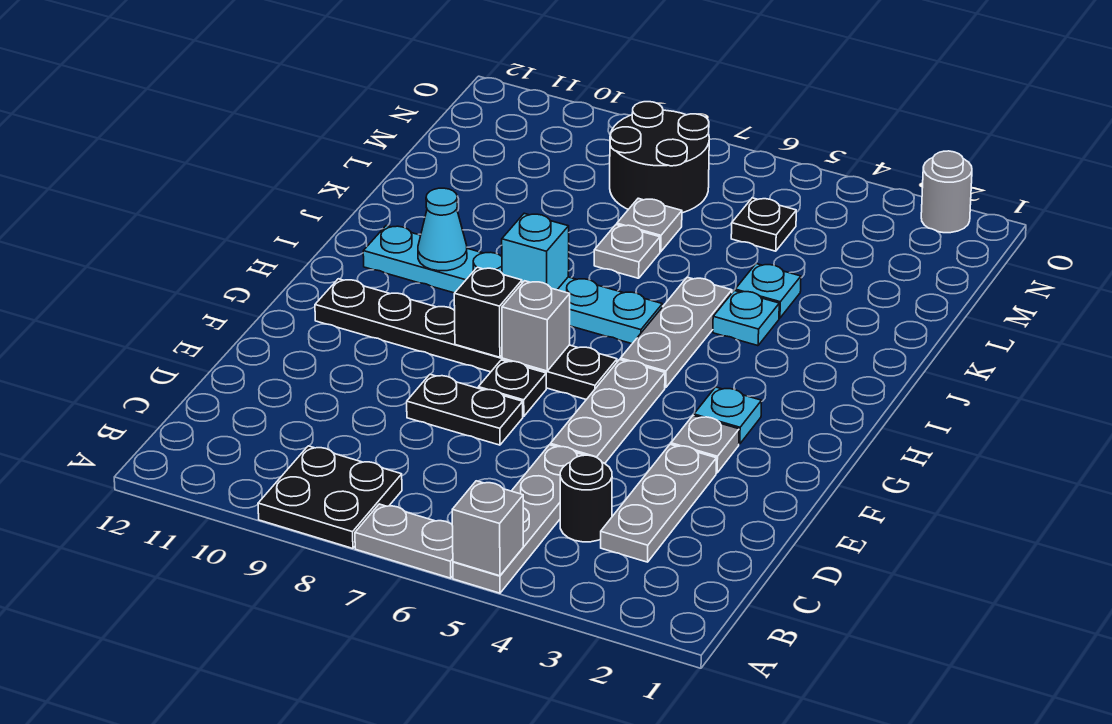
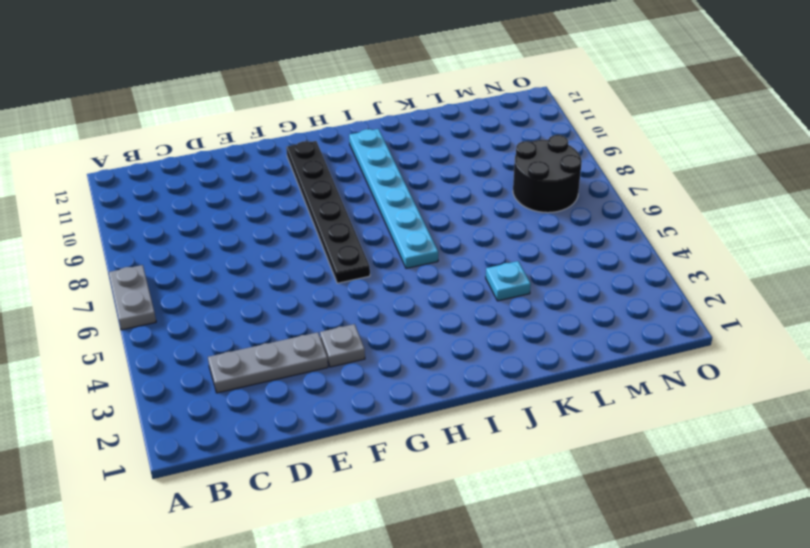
none -> grey plate A5:D5 level 1
none -> black plate A8:B9 level 1
none -> black round brick C4 level 1

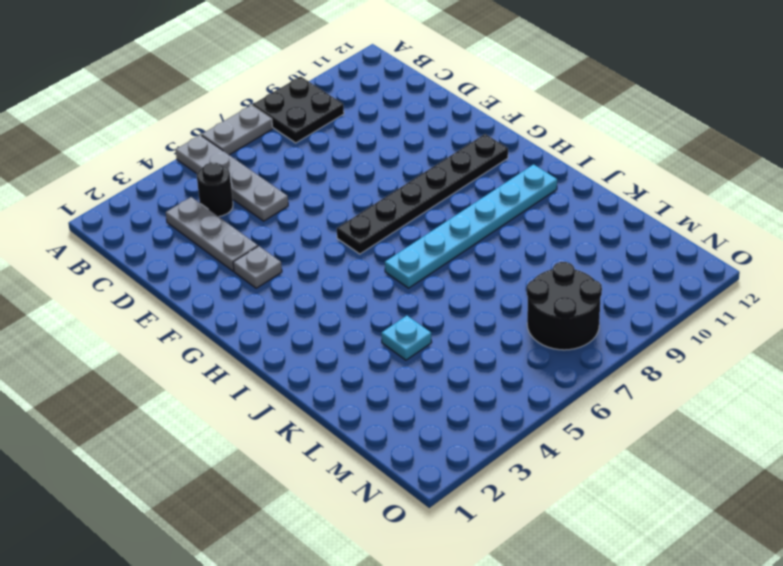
none -> grey plate E5:G5 level 1
none -> black plate E7:E8 level 1
none -> black plate F7 level 1

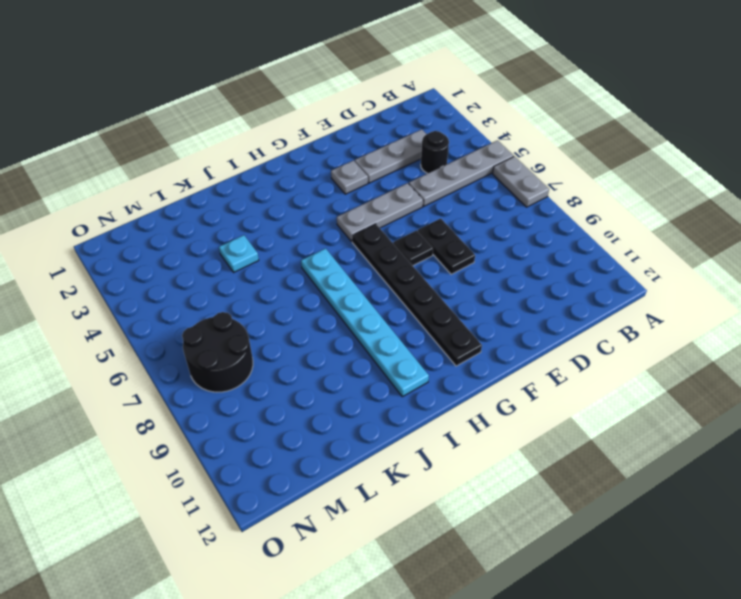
none -> black plate A8:B9 level 1
none -> cyan plate G3 level 1
none -> grey plate H5:J5 level 1

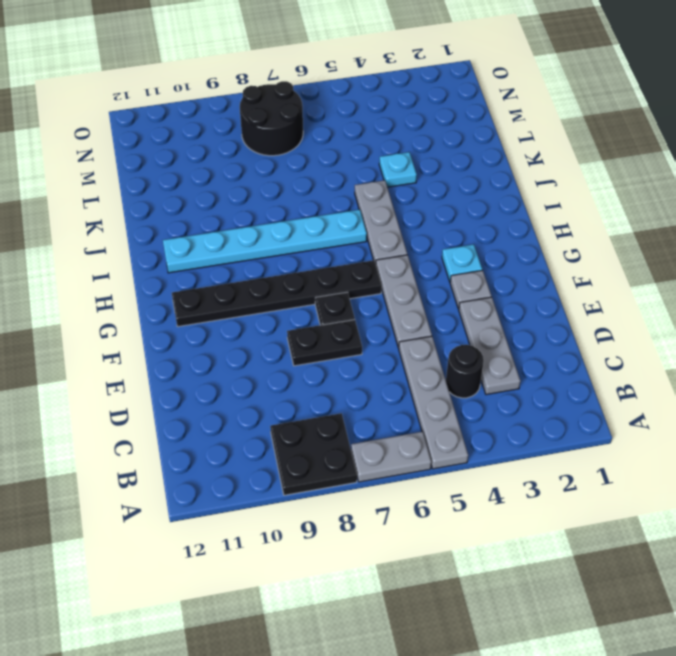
none -> cyan plate J4 level 1
none -> grey plate K7 level 1
none -> grey plate L7 level 1

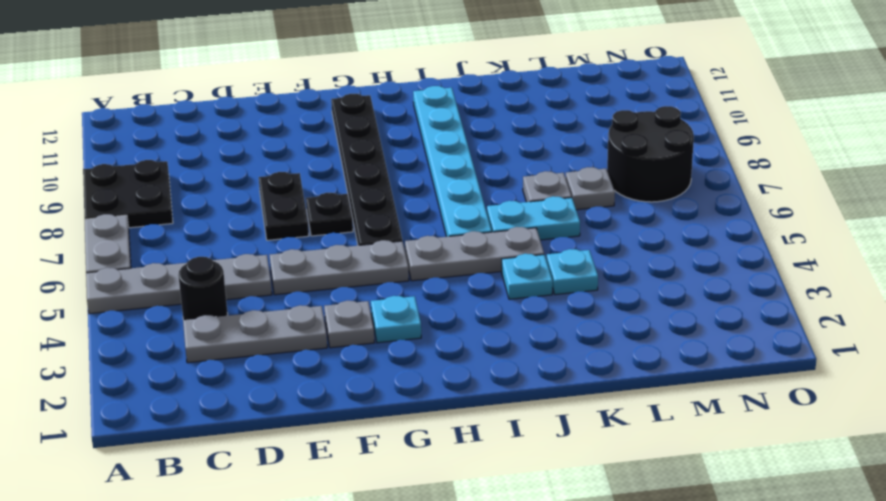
cyan plate J6:K6 level 1 -> none
none -> black plate M5 level 1
none -> grey round brick O2 level 1
none -> grey brick A5 level 2

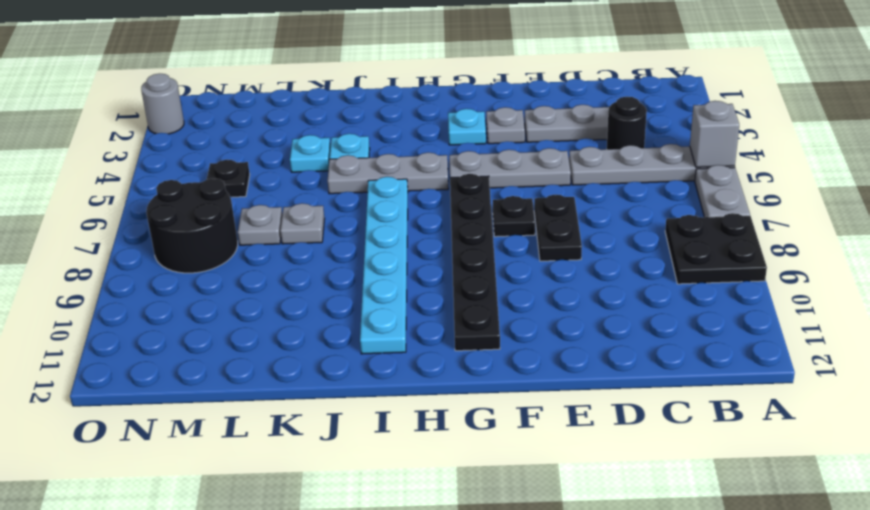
none -> grey brick G7 level 2
none -> black brick G8 level 2
none -> cyan brick I8 level 2

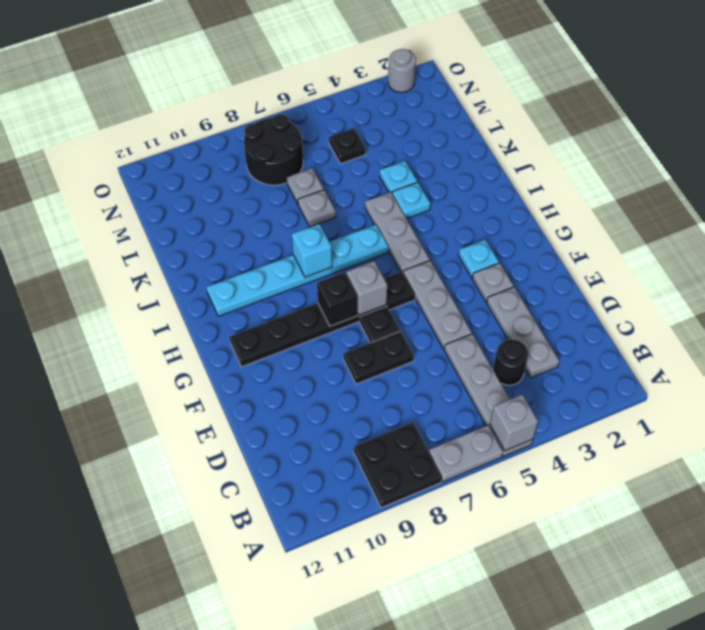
none -> cyan cone I10 level 2

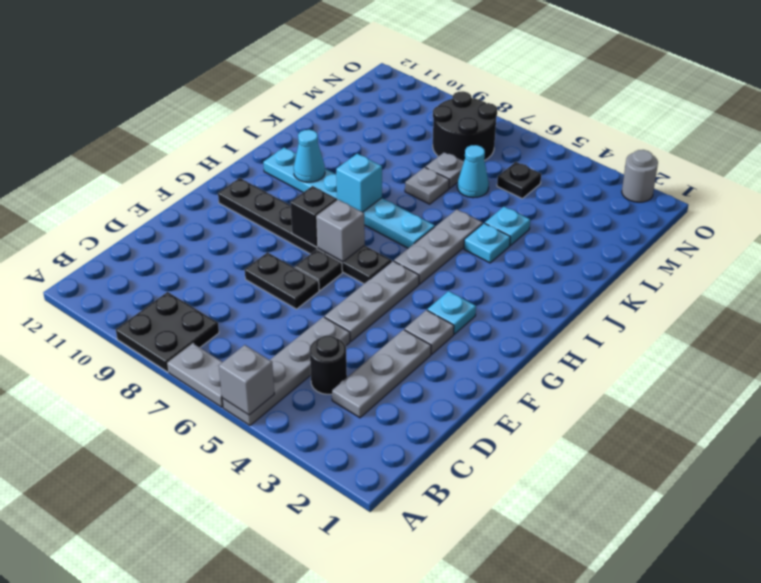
cyan cone L6 level 1 -> none

